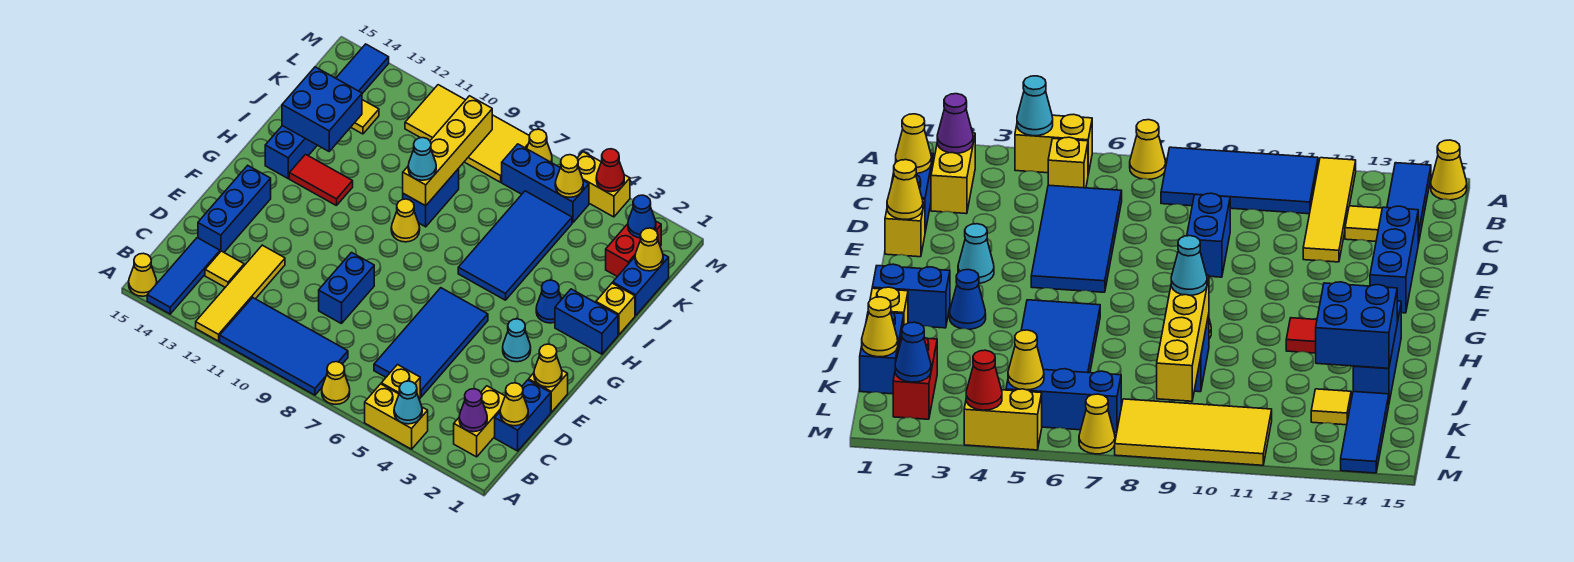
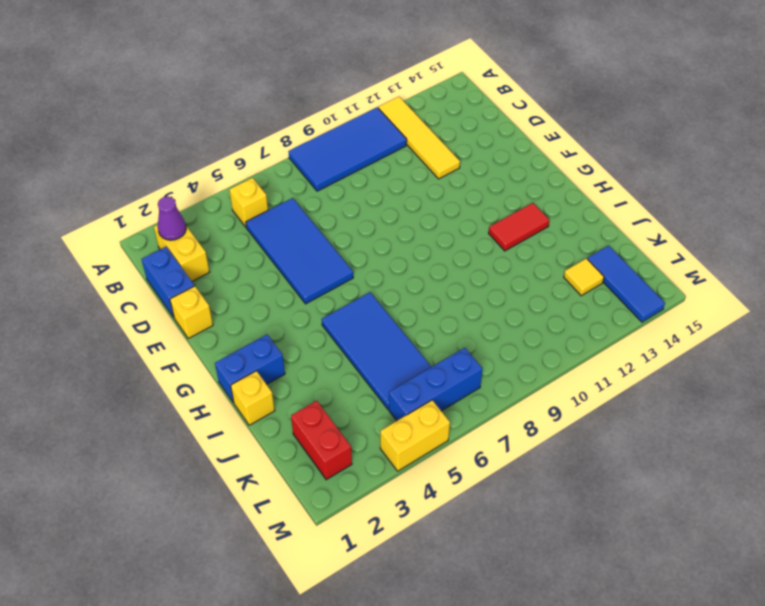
none -> yellow brick A4:A5 level 1
none -> yellow cone A7 level 1
none -> blue tile A14:C14 level 1
none -> yellow cone A15 level 1

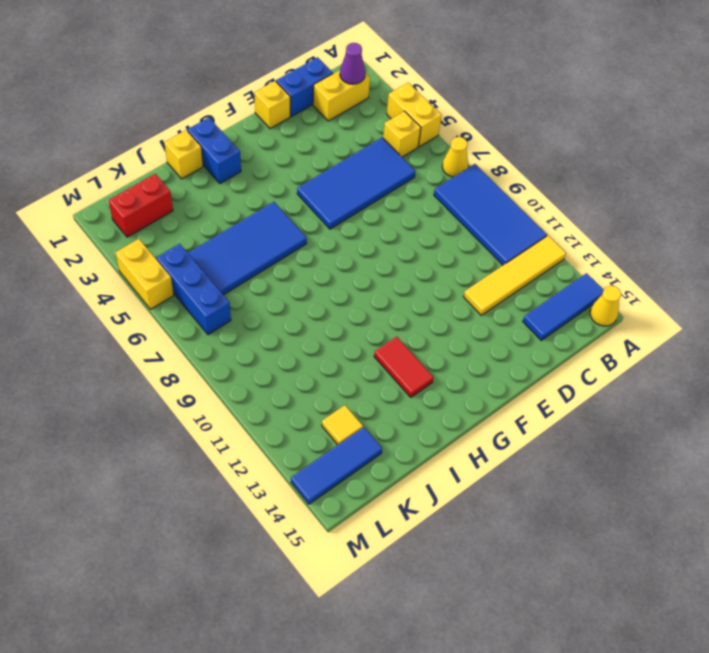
none -> yellow tile C13 level 1
none -> blue brick D9:E9 level 1
none -> blue brick D14:F14 level 1
none -> cyan cone F3 level 1

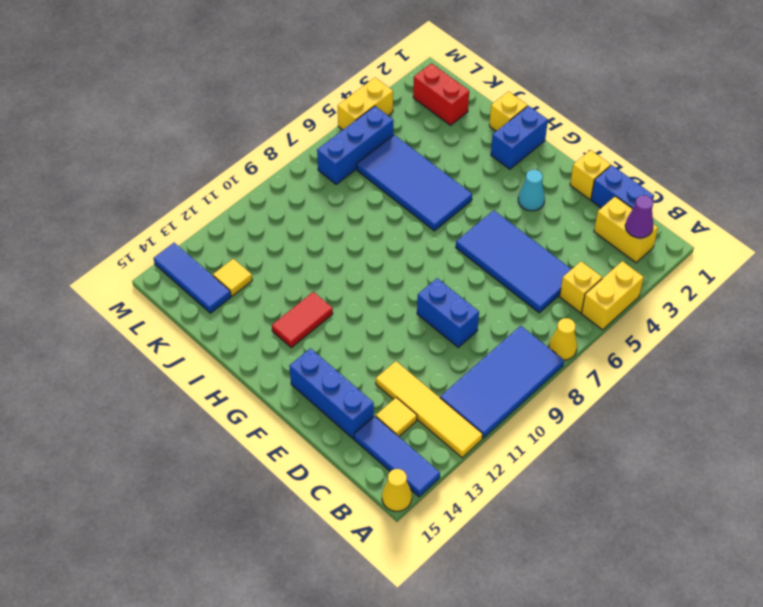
none -> blue cone H3 level 1
none -> yellow cone H9 level 1
none -> blue brick H14:J14 level 1
none -> blue brick I9:J9 level 1

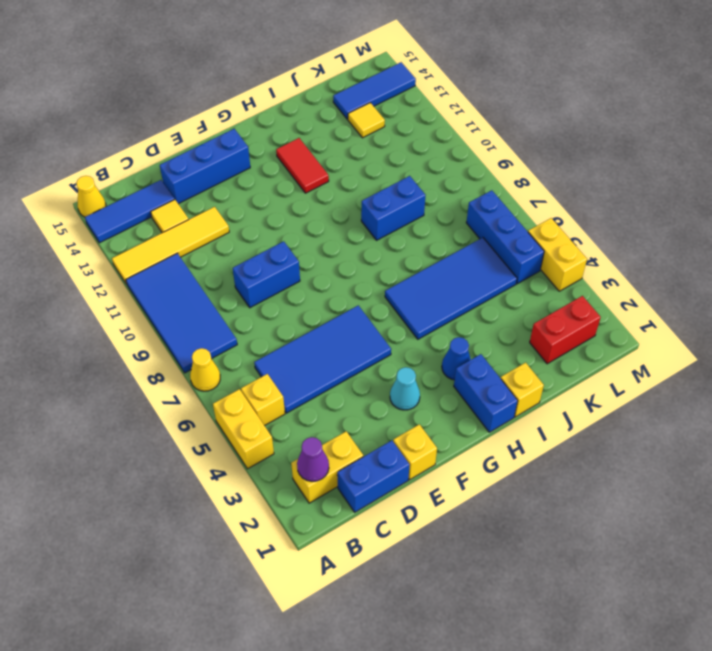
none -> yellow cone H9 level 1
none -> blue brick H14:J14 level 1
none -> blue brick J1:K1 level 1
none -> yellow tile L8:M11 level 1

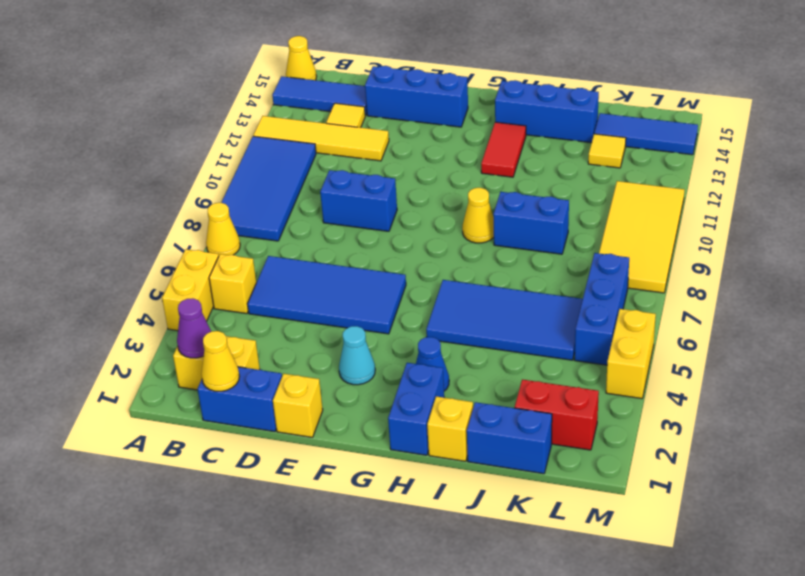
none -> yellow cone M7 level 1
none -> cyan cone A4 level 2
none -> yellow cone E1 level 2
none -> yellow brick I9:L9 level 2

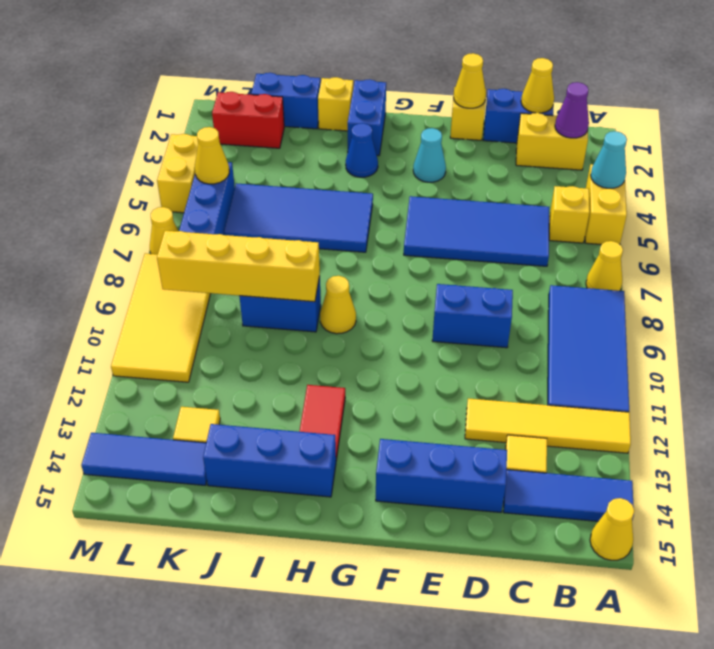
none -> blue brick I13:J14 level 2
none -> yellow cone K1 level 2
none -> blue cone L2 level 2
none -> red cone M4 level 2

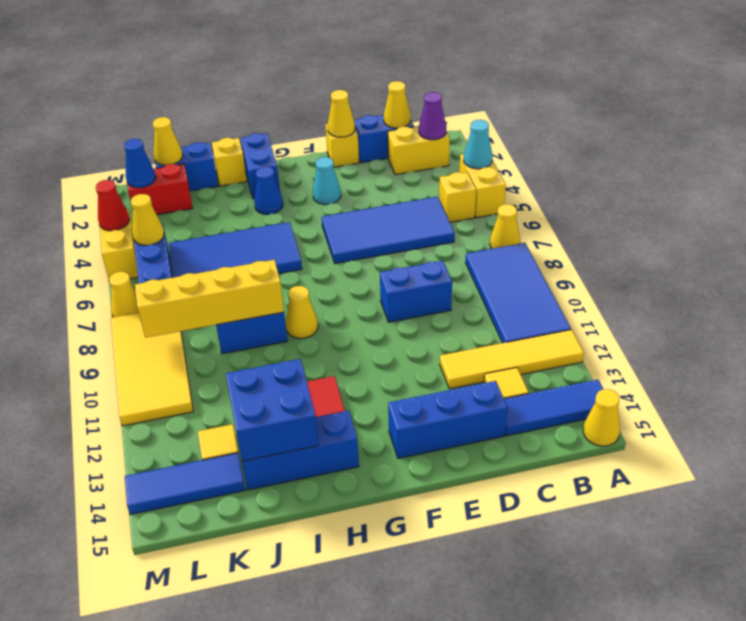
none -> cyan cone I9 level 3

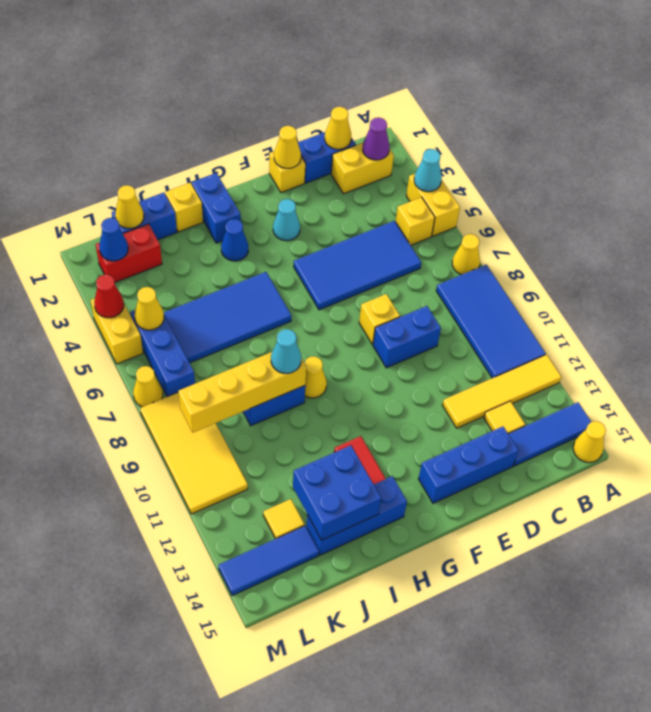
yellow brick E8 level 1 -> none

